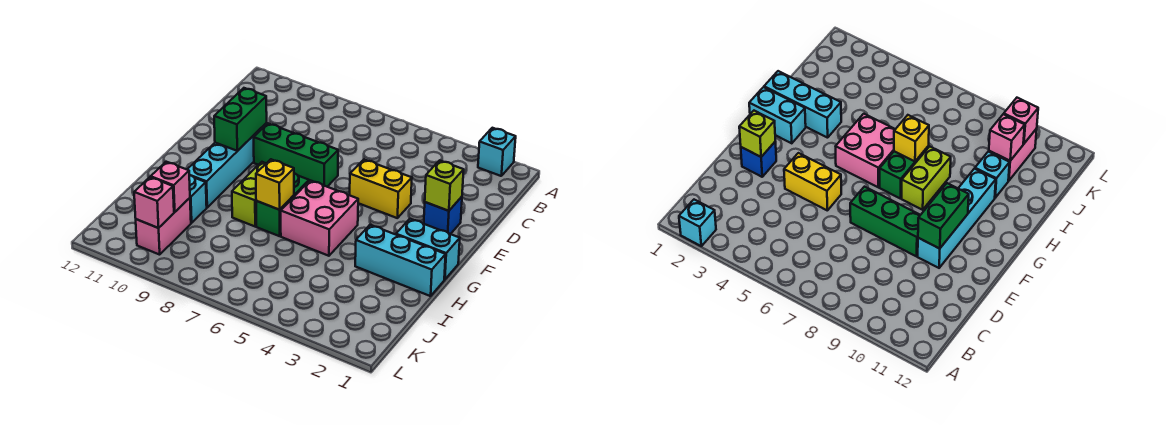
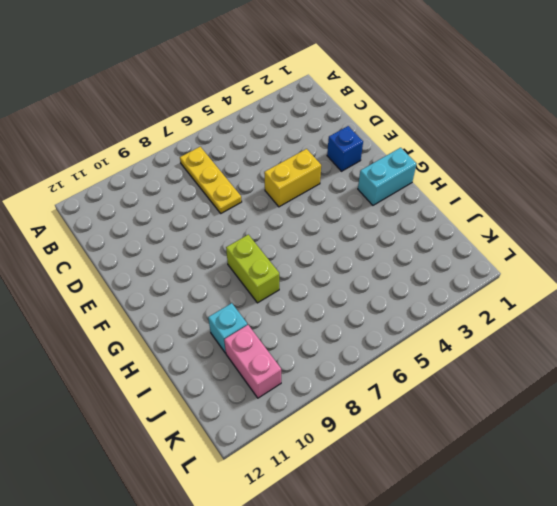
yellow plate B7:D7 level 1 -> none
none -> cyan brick A2 level 1
none -> green brick E7:E9 level 1
none -> cyan brick E10:H10 level 1

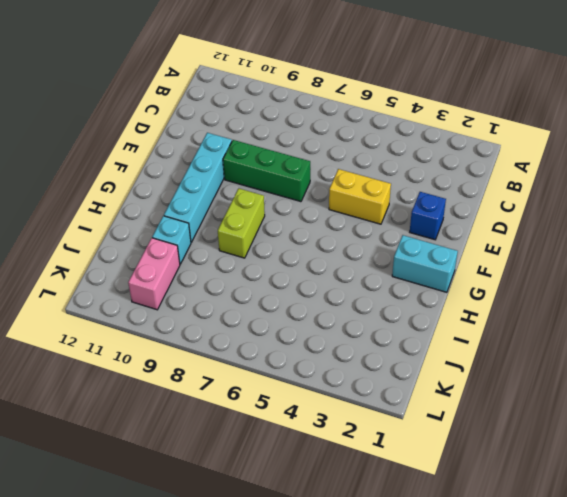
none -> cyan brick A2 level 1
none -> pink brick G5:H6 level 1
none -> green brick G7:H7 level 1

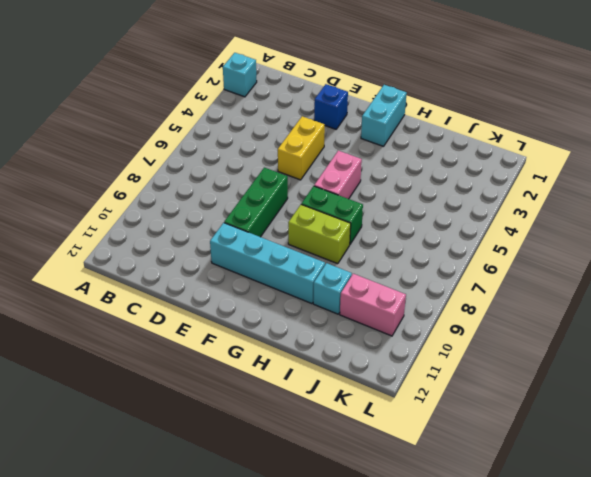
pink brick G5:G6 level 1 -> pink brick G5:H6 level 1
none -> cyan brick H1:H3 level 1
none -> lime brick E2 level 2
none -> green brick E10:F10 level 2

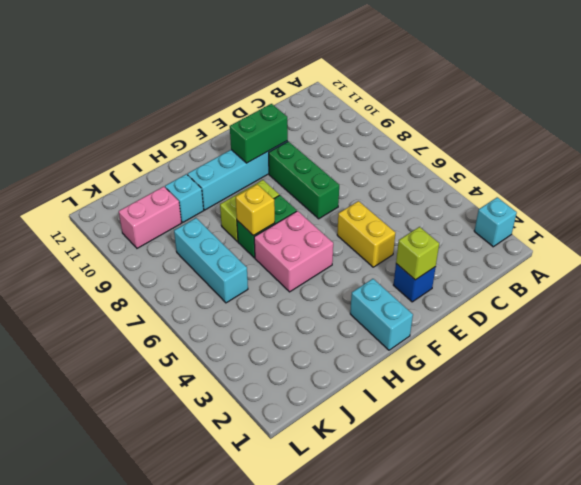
cyan brick J6:J8 level 1 -> cyan brick H1:H3 level 1
none -> pink brick J10 level 2
none -> pink brick K10 level 2

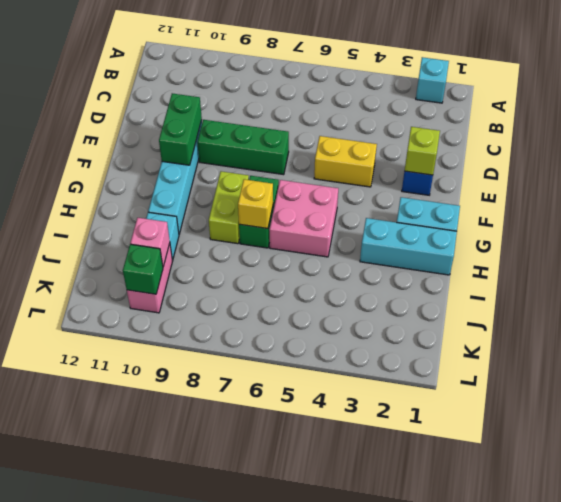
green brick K10 level 2 -> pink brick K10 level 2

